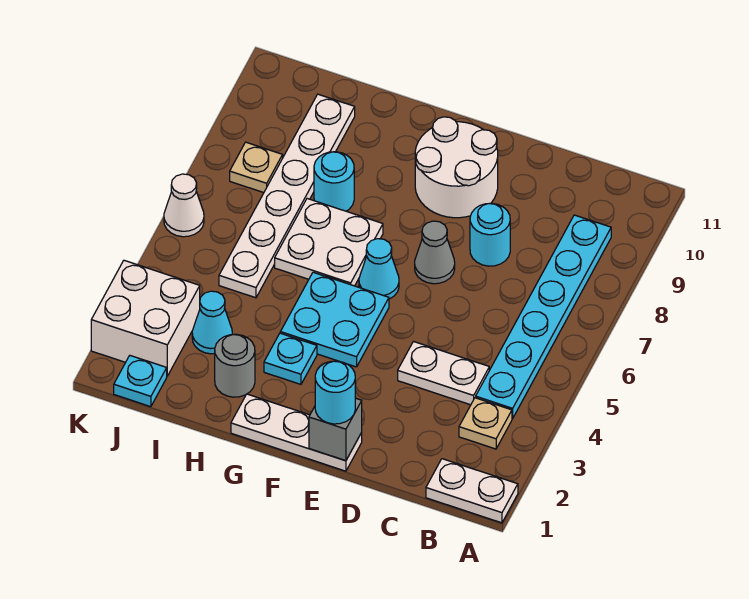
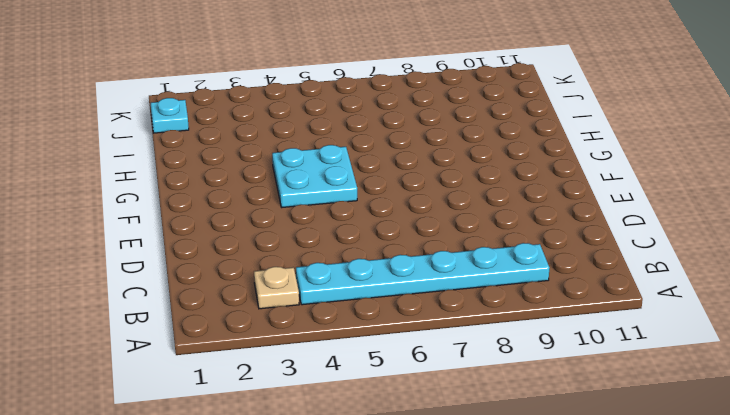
none -> white plate A1:B1 level 1
none -> white plate C4:D4 level 1
none -> cyan round brick D8 level 1

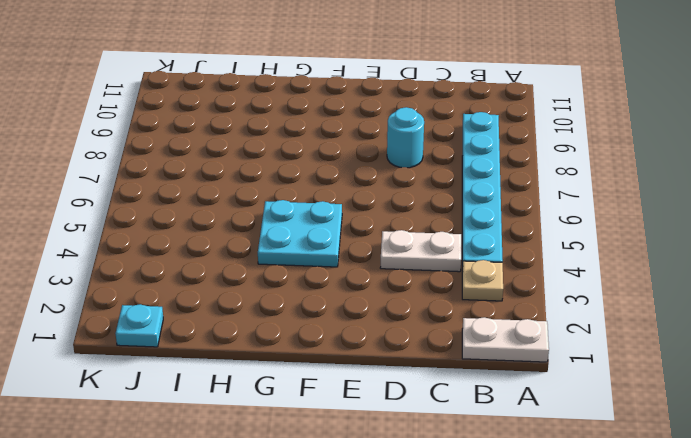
none -> white plate E1:G1 level 1
none -> grey cone E7 level 1
none -> white round brick E9:F10 level 1

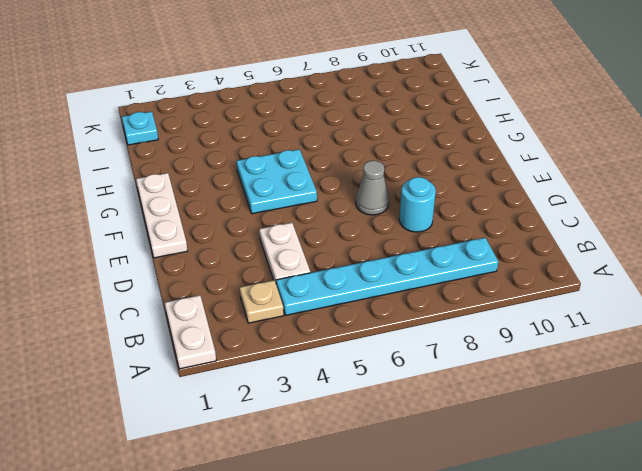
none -> white round brick E9:F10 level 1
none -> cyan cone F6 level 1
none -> cyan plate G3 level 1

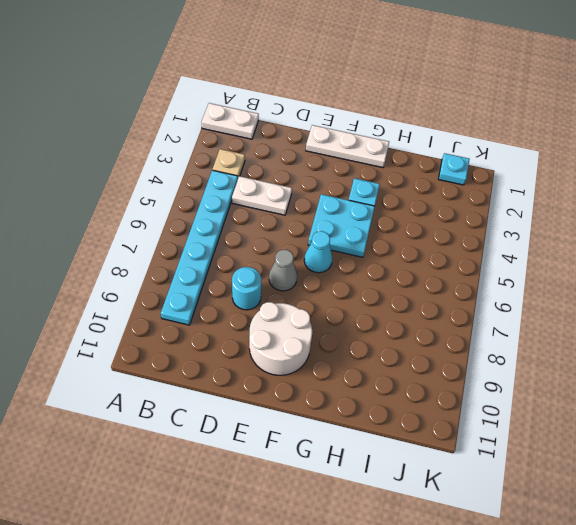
none -> white plate G6:H7 level 1
none -> grey round brick H2 level 1
none -> cyan round brick H8 level 1

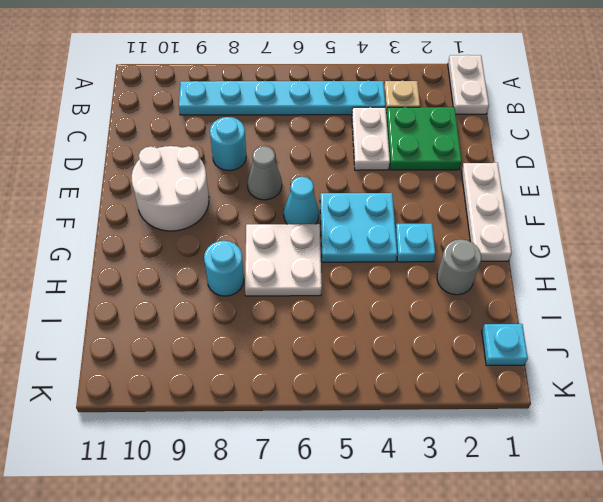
green plate C2:D3 level 1 -> none
none -> cyan cone I3 level 1
none -> white plate I5:I10 level 1
none -> white brick J2:K3 level 1

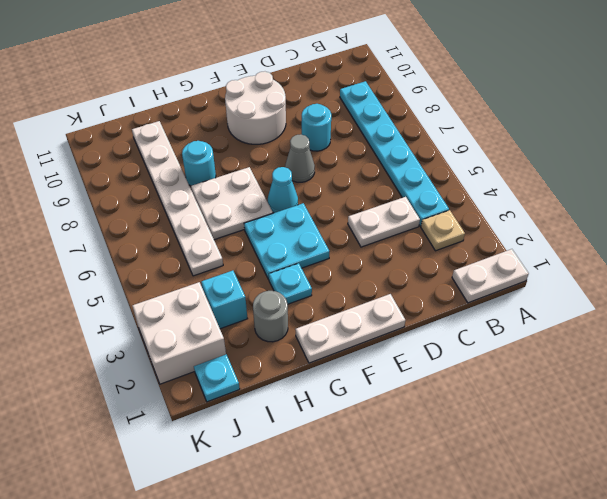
cyan brick I3 level 1 -> cyan cone I3 level 1
none -> tan plate J8 level 1
none -> white cone K6 level 1
none -> grey brick E1 level 2

